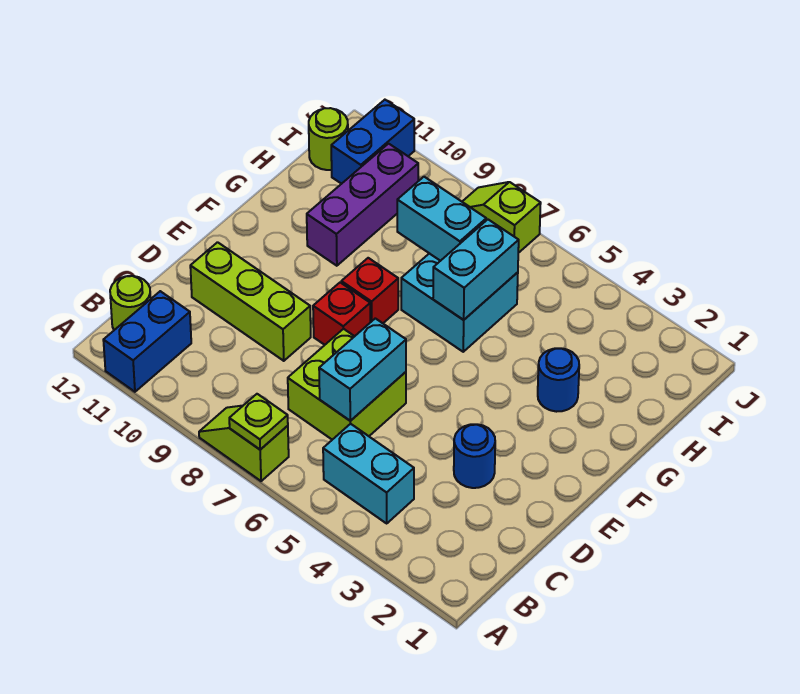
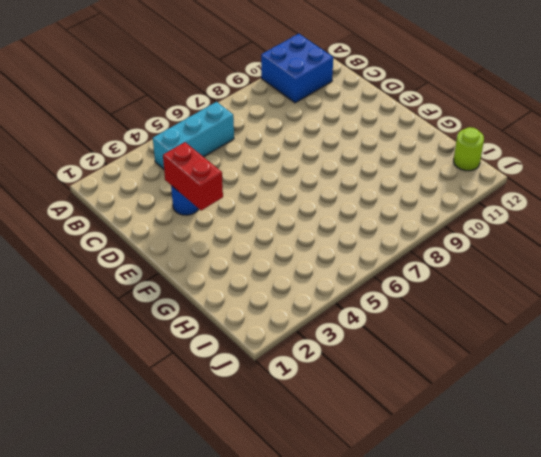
blue brick A10:B11 level 1 -> blue brick A11:B11 level 1
cyan brick B4:B6 level 1 -> cyan brick B4:B5 level 1
red brick D3:E3 level 2 -> none
none -> lime slope A7:A8 level 1 top 7
none -> lime round brick B12 level 1
none -> lime brick C6:D7 level 1

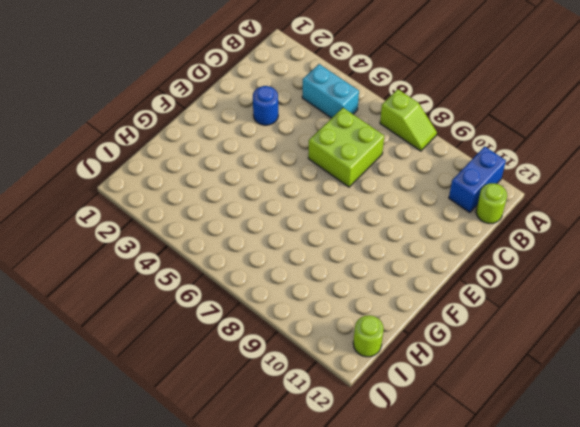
none -> lime brick D9:D11 level 1
none -> red brick E8 level 1
none -> red brick F8 level 1

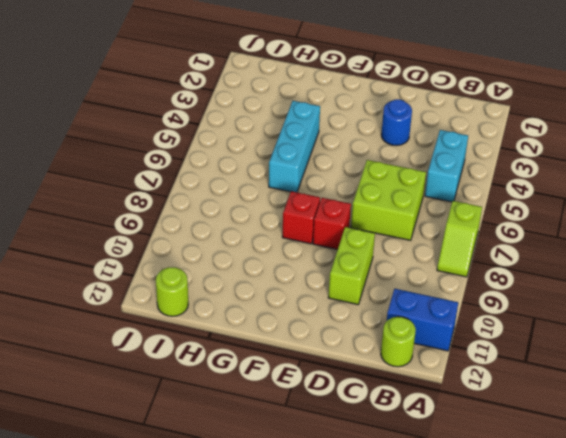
lime brick D9:D10 level 1 -> lime brick D9:D11 level 1
cyan brick G4:G6 level 1 -> cyan brick G6:H7 level 1
none -> blue round brick G3 level 1
none -> purple brick G10:I10 level 1
none -> blue brick I11:J11 level 1

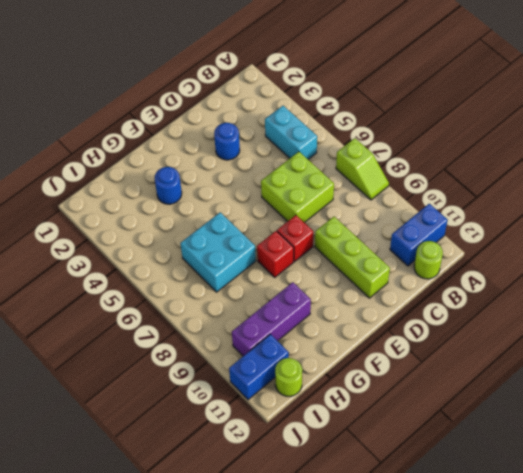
none -> lime slope J7:J8 level 1 top 7
none -> lime plate A7 level 2
none -> cyan brick C6:D6 level 2

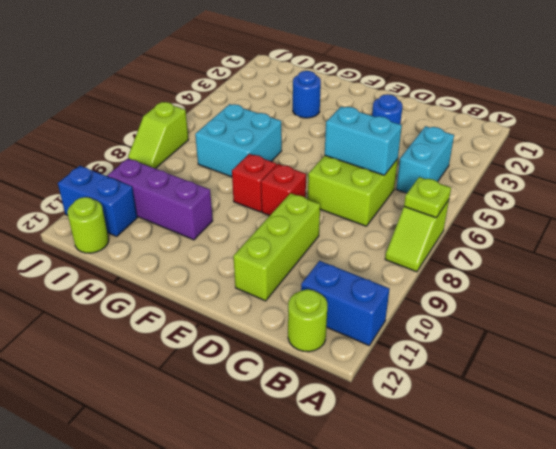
none -> cyan brick G6:H6 level 2
none -> cyan brick H7:H8 level 2

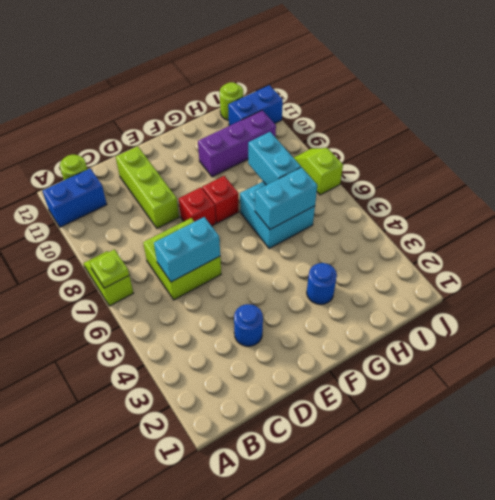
none -> cyan brick B4:B5 level 1

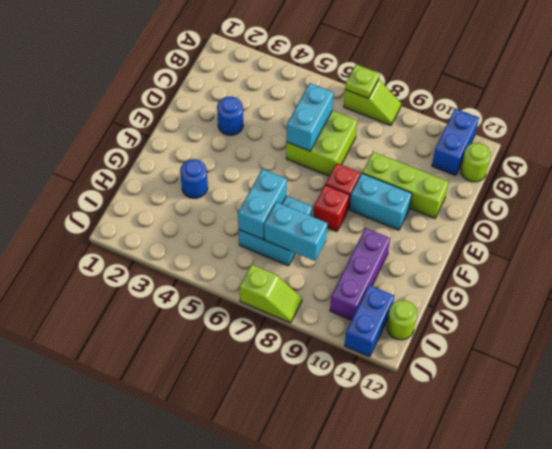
cyan brick E9:E10 level 1 -> cyan brick B4:B5 level 1

